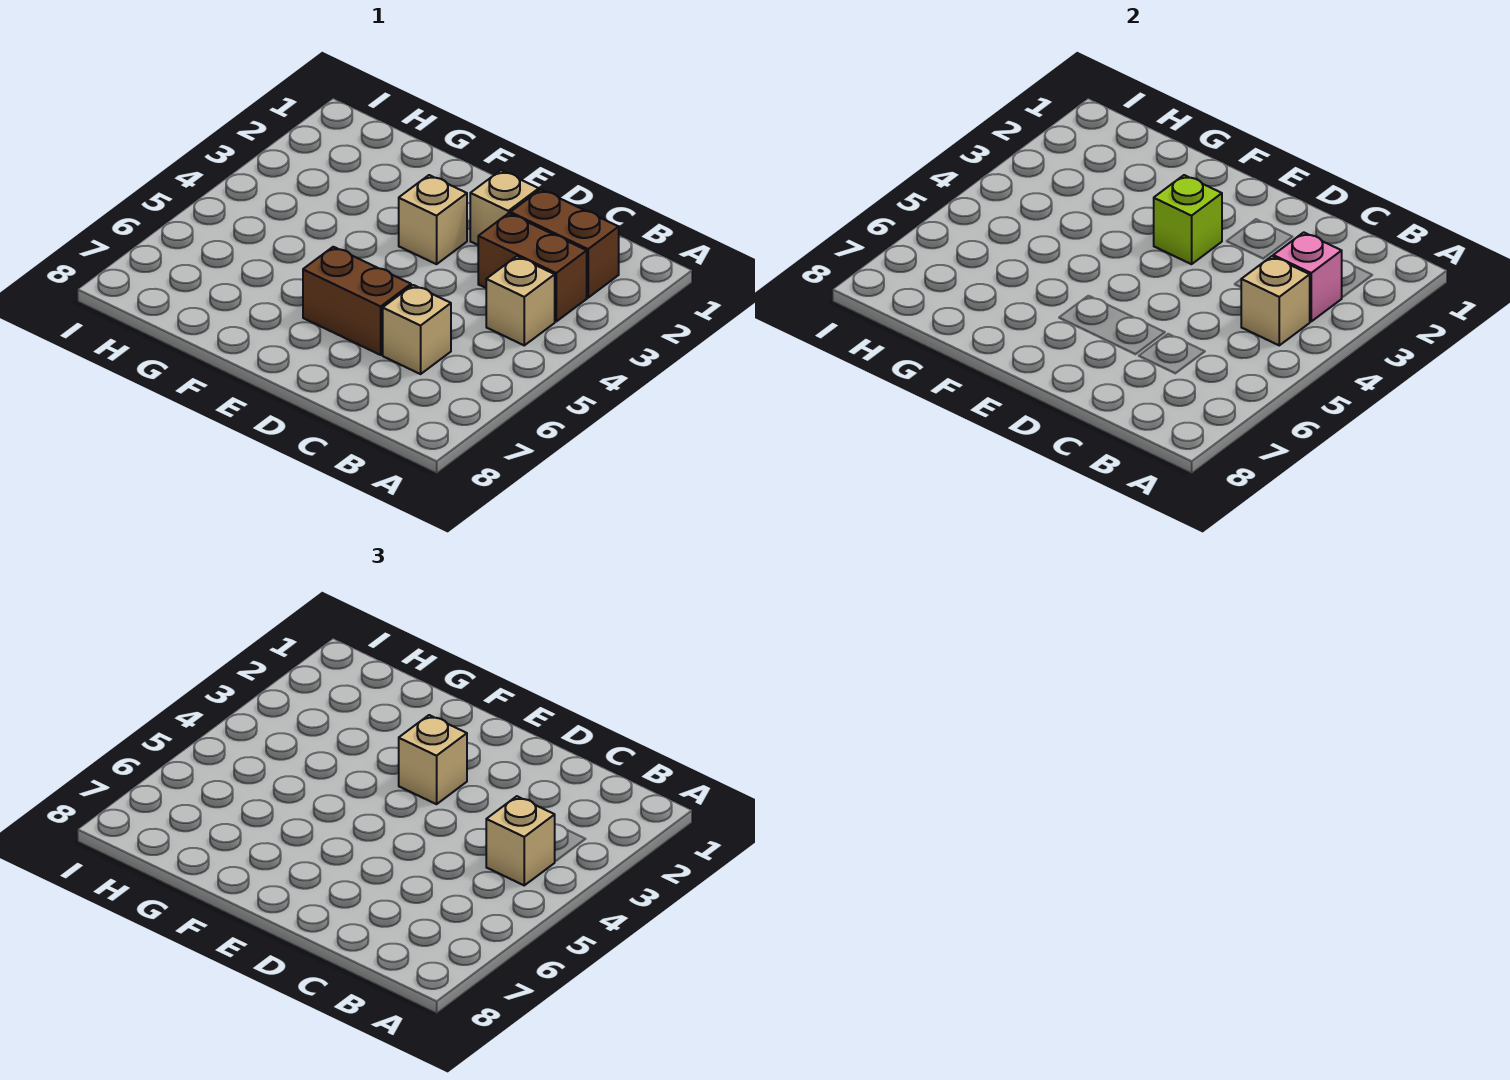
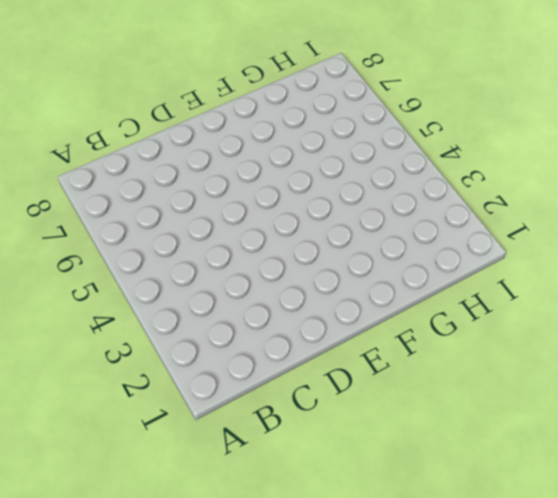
none -> brown brick B2:C2 level 1
none -> brown brick B3:C3 level 1
none -> tan brick B4 level 1

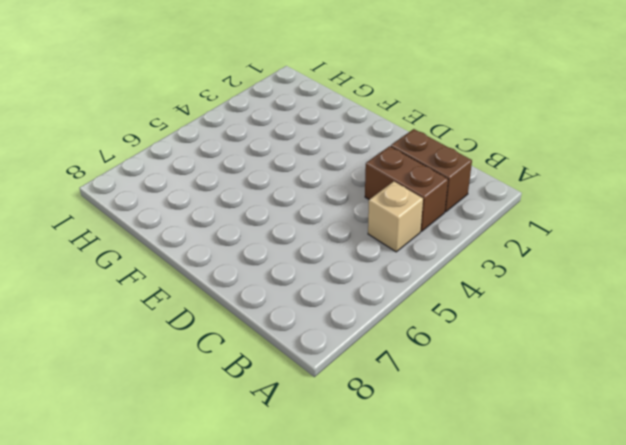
none -> tan brick C6 level 1
none -> tan brick D2 level 1
none -> brown brick D6:E6 level 1

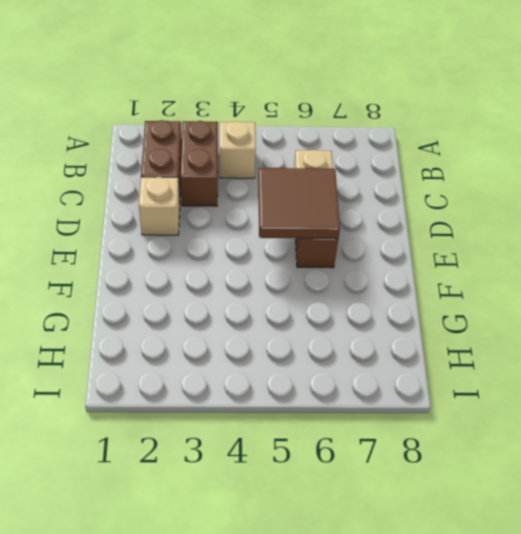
brown tile D5:E6 level 2 -> none
none -> tan brick E3 level 1
none -> pink brick B3 level 2
none -> tan brick B4 level 2

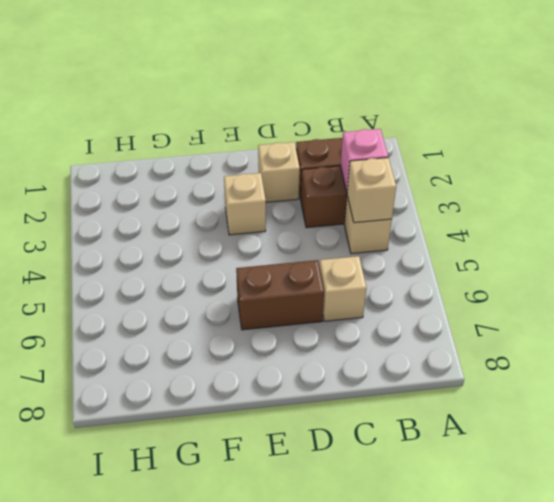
none -> lime brick E3 level 2
none -> tan brick B4 level 3
none -> tan brick E3 level 3

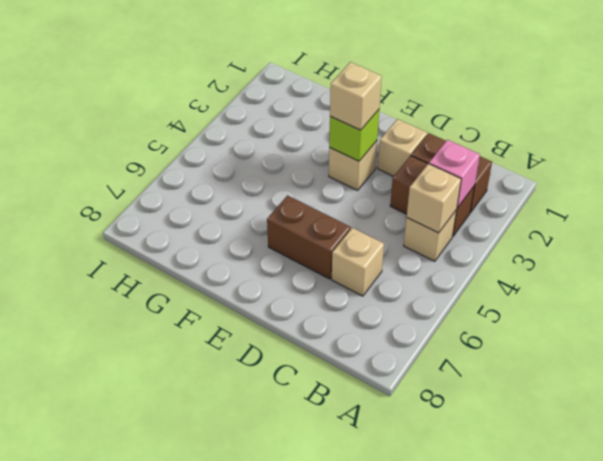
none -> tan brick B4 level 3

